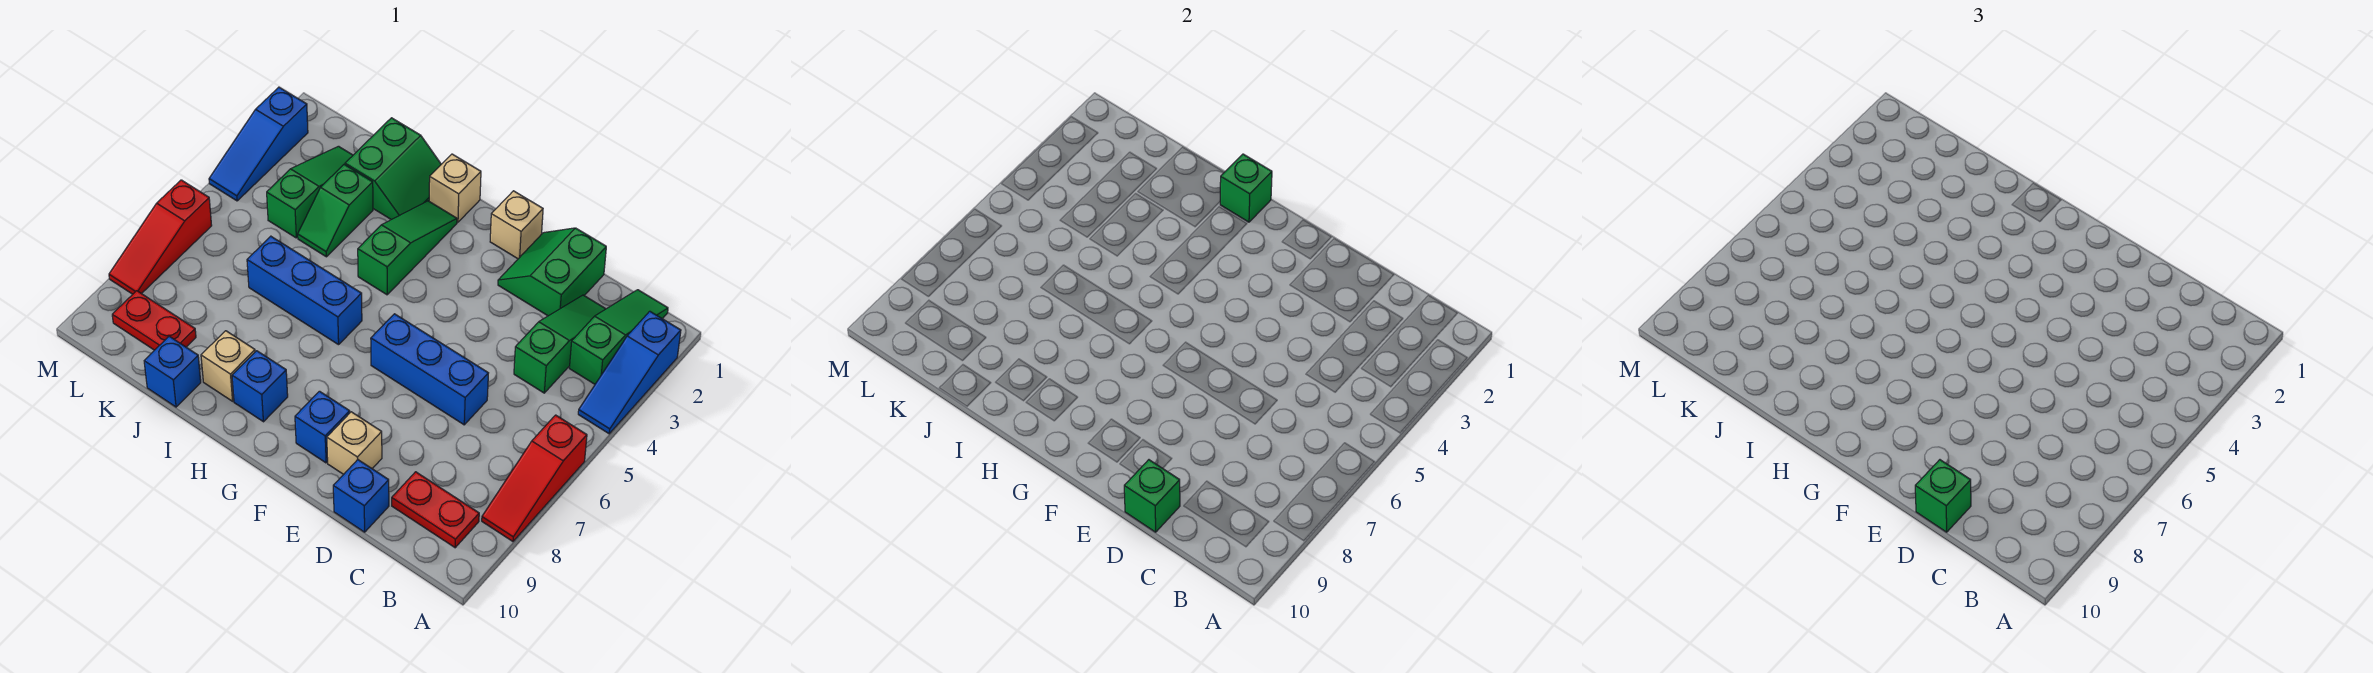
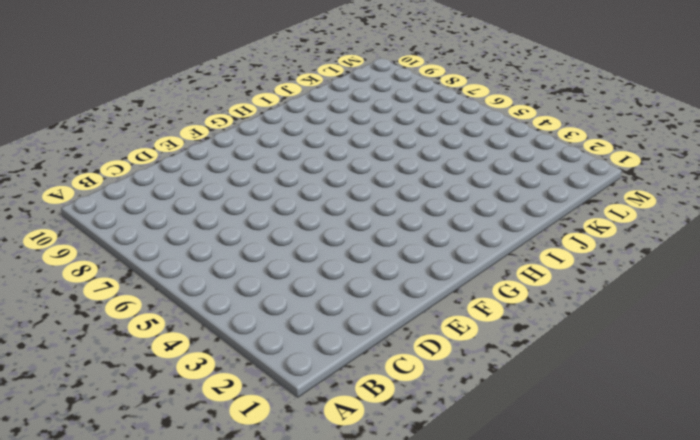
none -> blue slope A2:A4 level 1 top 2
none -> red slope A6:A8 level 1 top 6
none -> green slope B1:B3 level 1 top 3

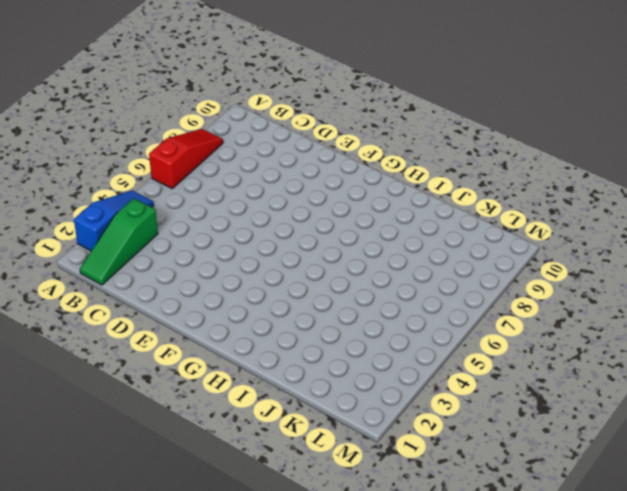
none -> red plate B9:C9 level 1
none -> green slope C2:C4 level 1 top 4
none -> green slope D1:E2 level 1 top D

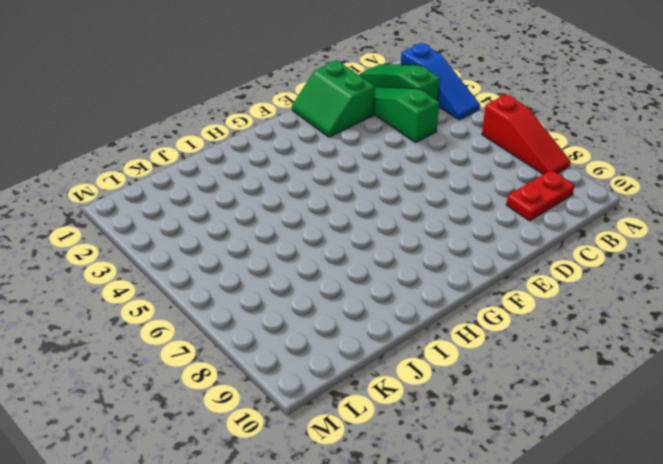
none -> blue brick D6:F6 level 1
none -> blue brick D10 level 1
none -> tan brick E9 level 1

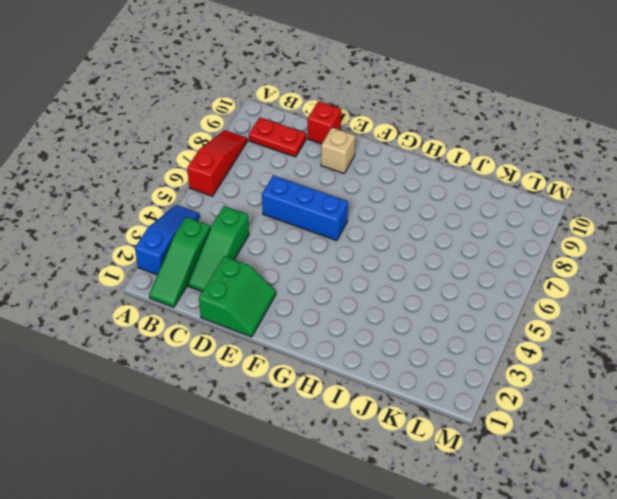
red brick D10 level 1 -> blue brick D10 level 1
none -> tan brick F1 level 1
none -> blue brick F9 level 1
none -> tan brick H1 level 1

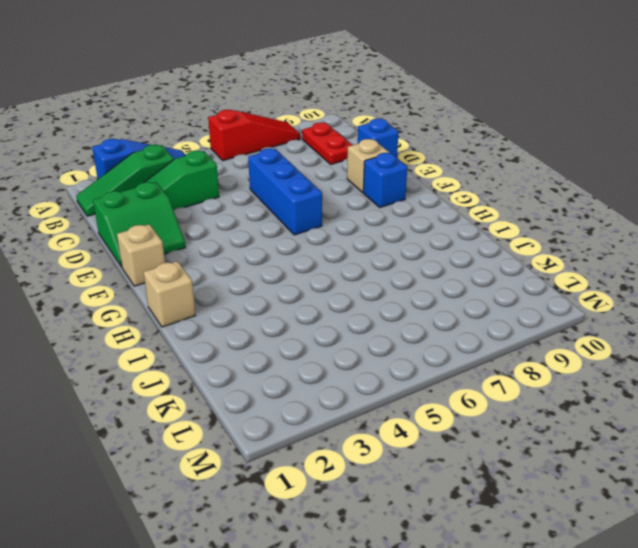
none -> green slope H2:H4 level 1 top 4
none -> blue brick H6:J6 level 1
none -> blue brick H9 level 1

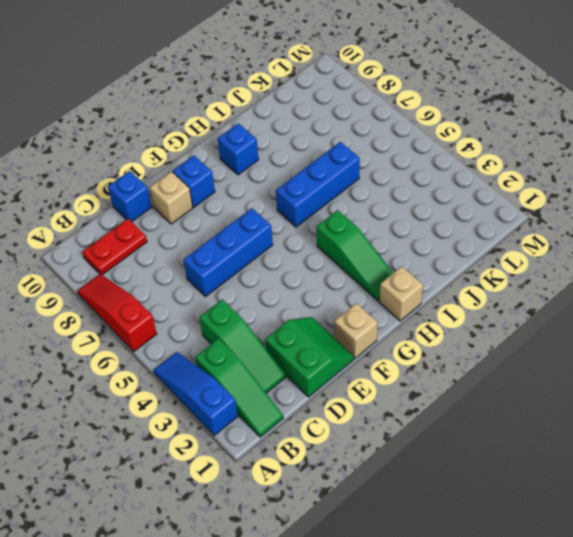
none -> green slope I1:J2 level 1 top J
none -> tan brick I9 level 1
none -> green slope J3:J4 level 1 top 3

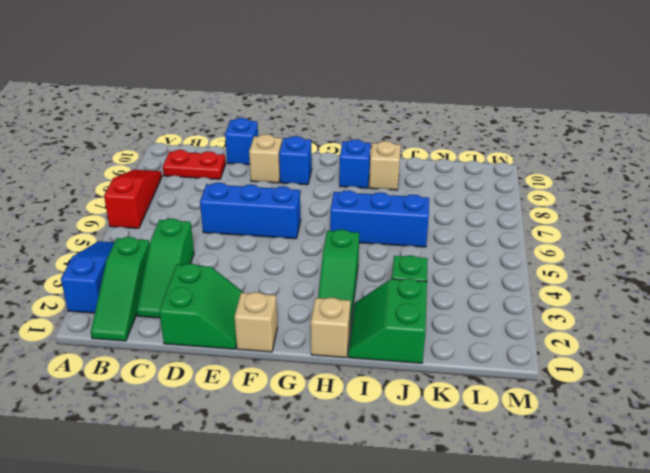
none -> blue brick J10 level 1
none -> green slope K2:K4 level 1 top 4
none -> red plate K9:L9 level 1

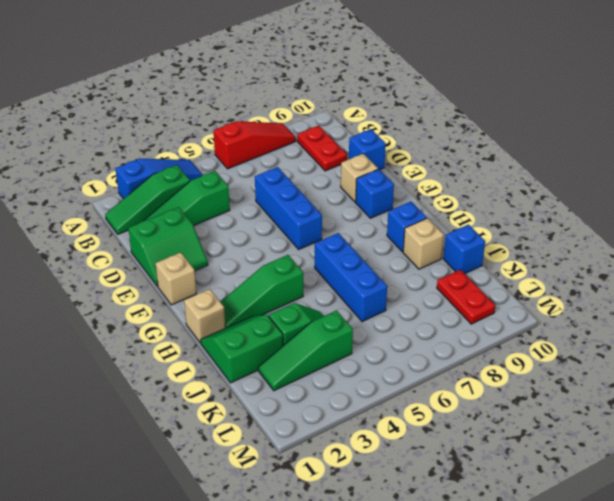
none -> blue slope M2:M4 level 1 top 2
none -> red slope M6:M8 level 1 top 6
none -> green brick D10 level 2

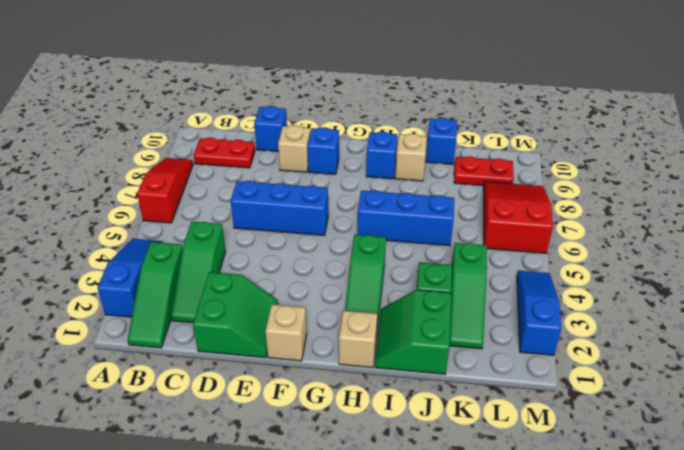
red slope L6:M8 level 1 top 6 -> red slope M6:M8 level 1 top 6
none -> green brick D10 level 2
none -> green brick H1 level 2
none -> green brick D10 level 3

